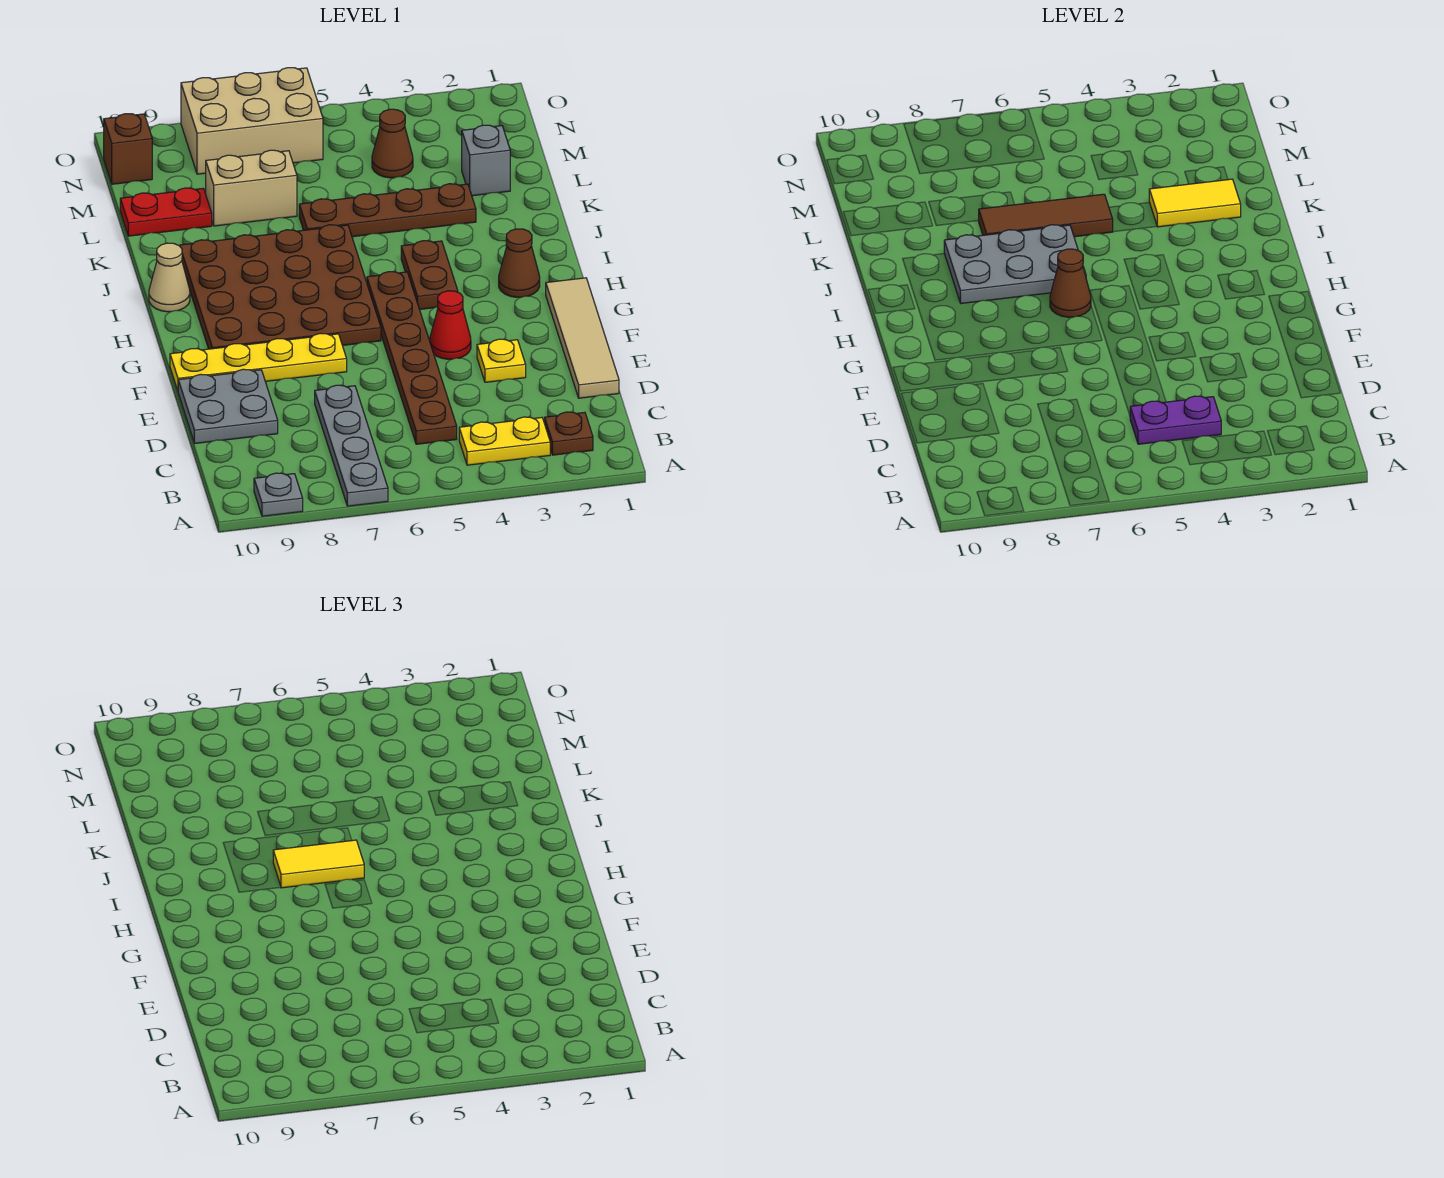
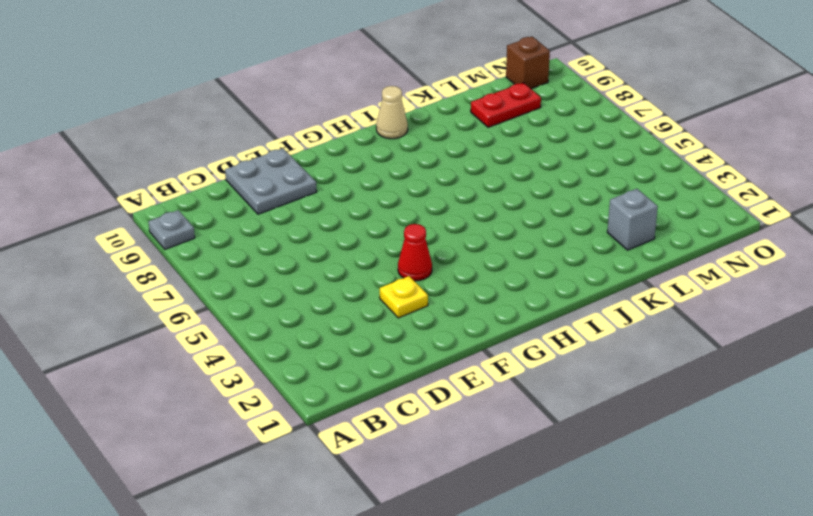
red plate L9:M9 level 1 -> red plate L9:L10 level 1
none -> grey plate A7:D7 level 1
none -> brown plate B2 level 1
none -> yellow plate B3:B4 level 1

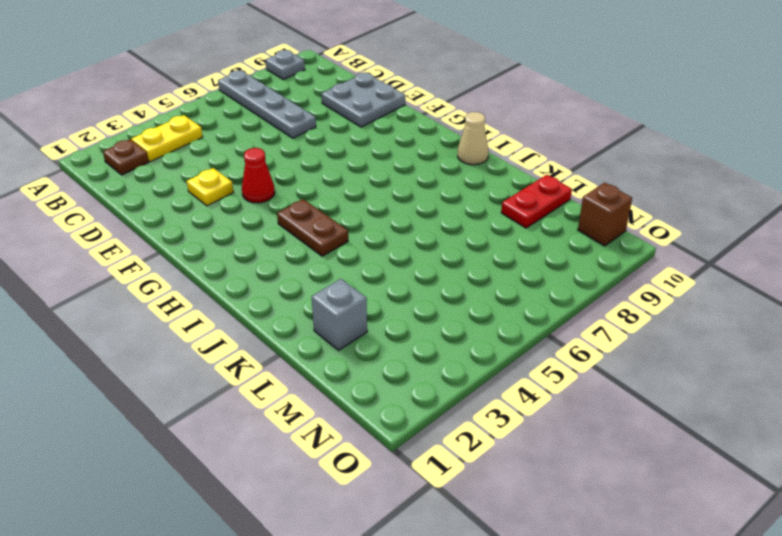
none -> brown plate C5:H5 level 1
none -> tan tile D1:G1 level 1
none -> yellow plate F7:F10 level 1

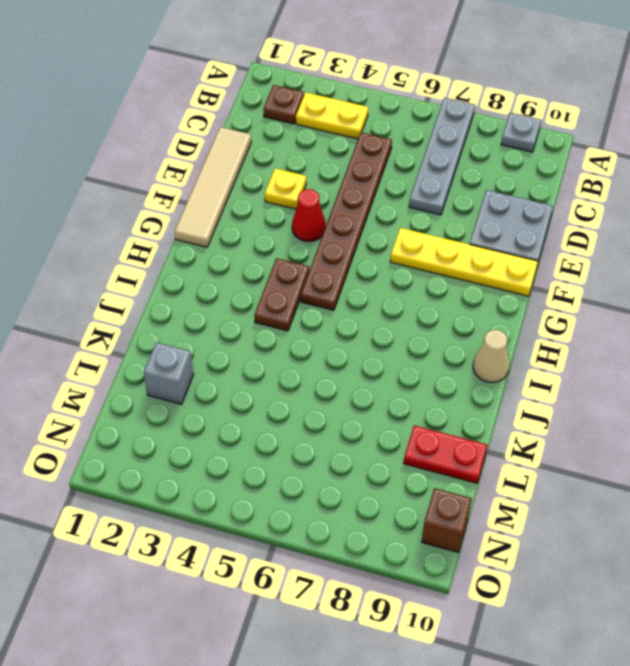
none -> brown plate G6:J9 level 1
none -> brown cone H2 level 1
none -> brown plate K3:K6 level 1

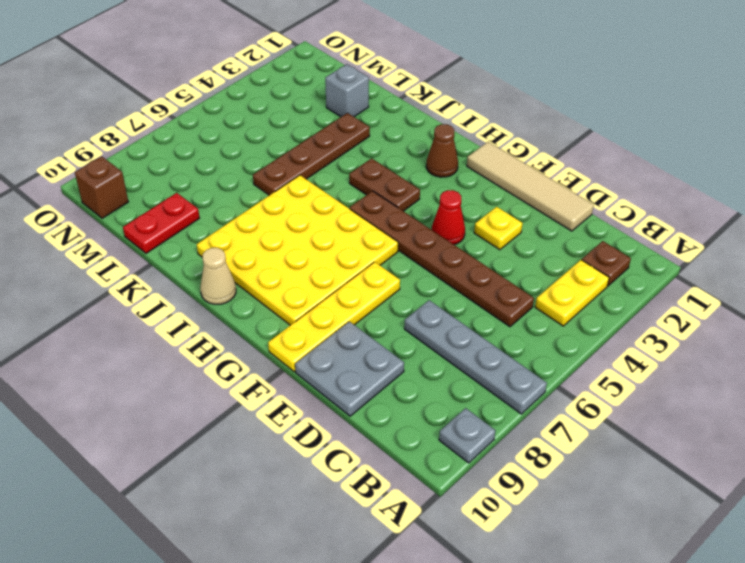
yellow plate G6:J9 level 1 -> brown plate G6:J9 level 1
none -> tan brick L7:L8 level 1
none -> brown cone M4 level 1
none -> tan brick N6:O8 level 1

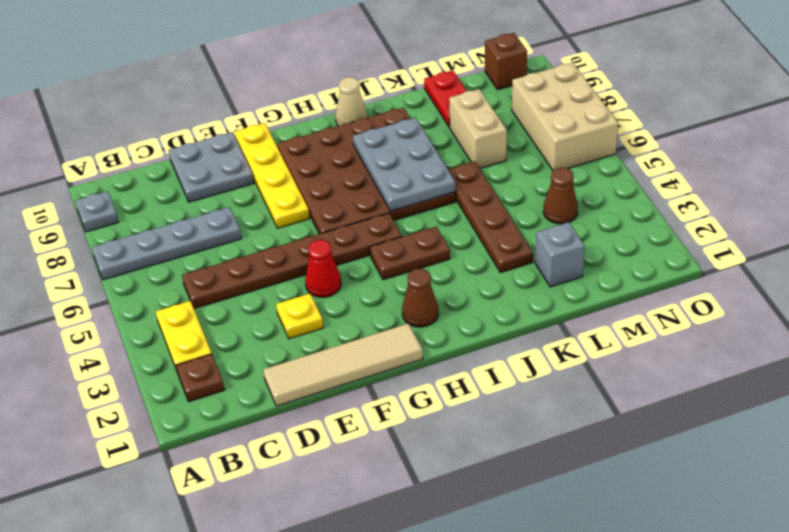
none -> purple plate C4:C5 level 2
none -> brown cone H6 level 2
none -> yellow tile K2:K3 level 2

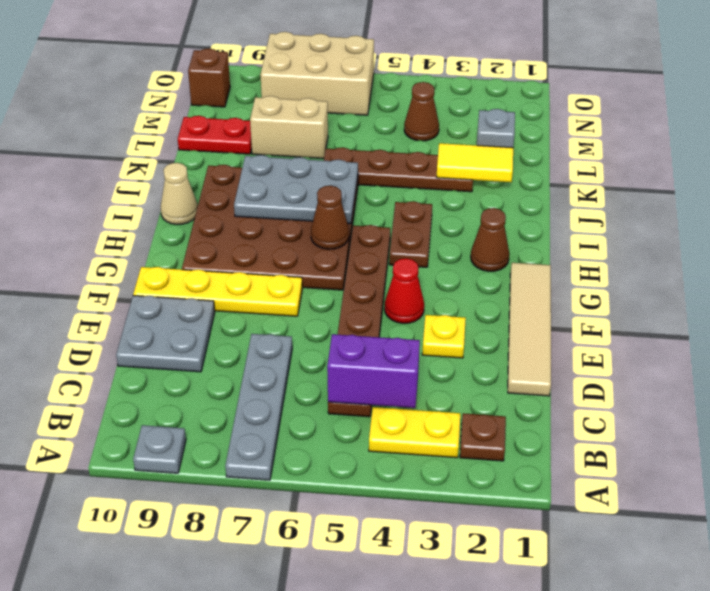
purple brick C4:C5 level 2 -> purple plate C4:C5 level 2
none -> brown tile K5:K7 level 2
none -> yellow tile I6:I7 level 3

